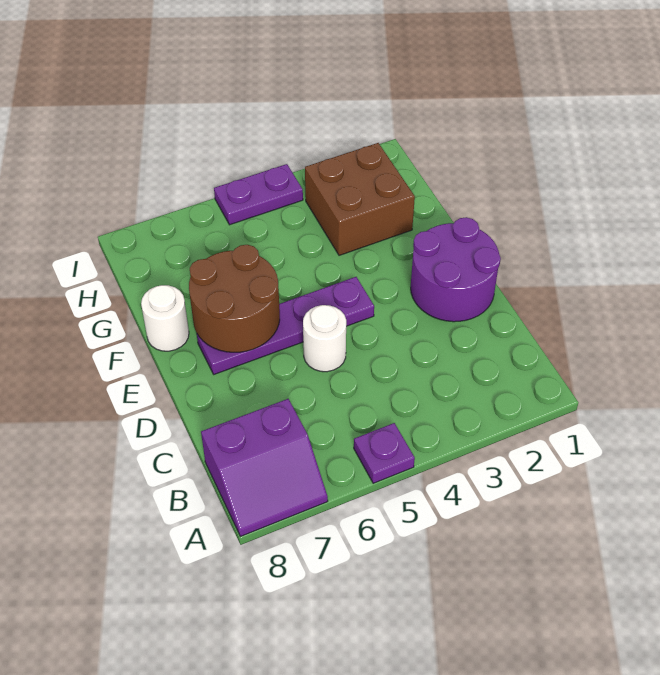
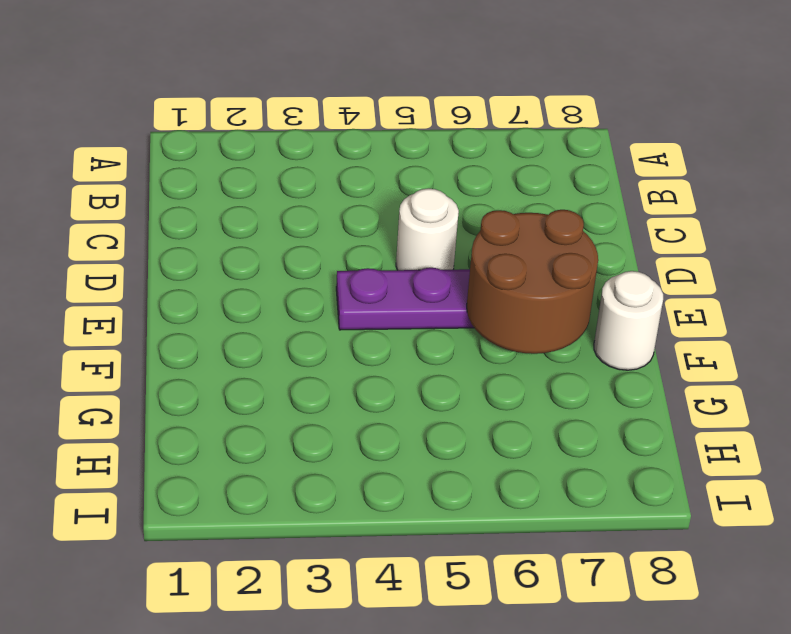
none -> purple plate A5 level 1
none -> purple slope A7:B8 level 1 top B

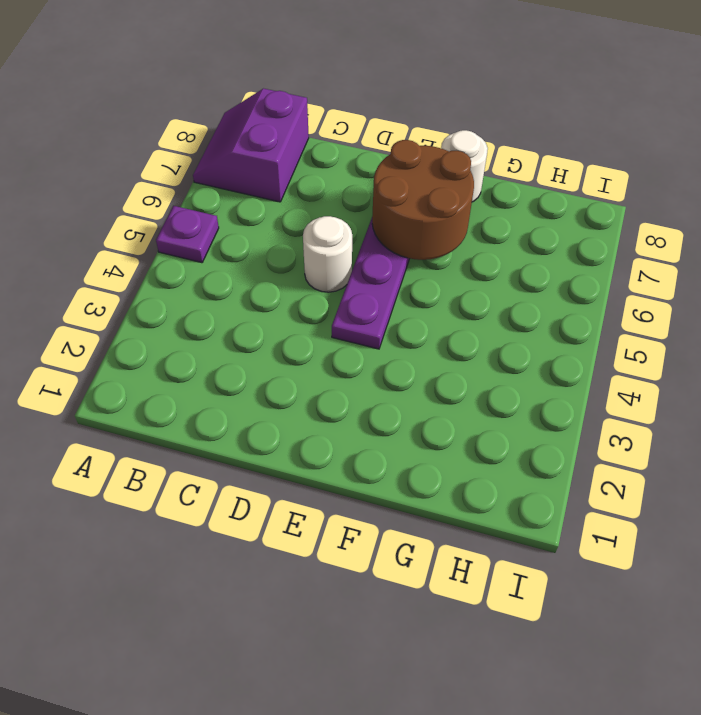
none -> purple round brick D1:E2 level 1
none -> brown brick G2:H3 level 1

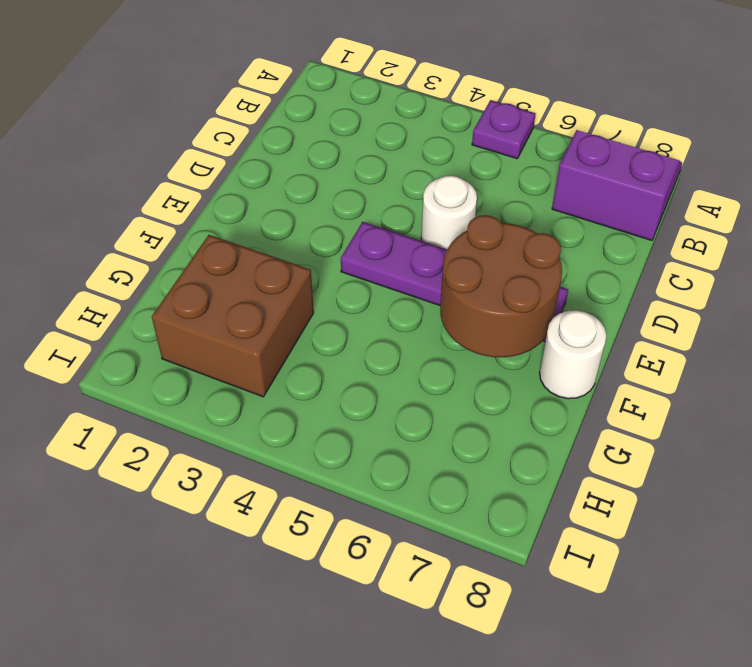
none -> purple round brick D1:E2 level 1
none -> purple plate I4:I5 level 1

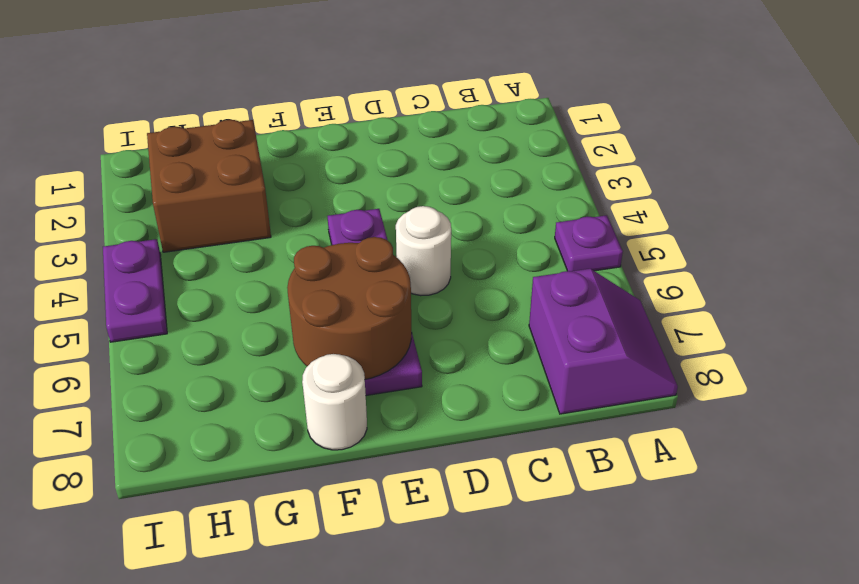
none -> purple round brick D1:E2 level 1

